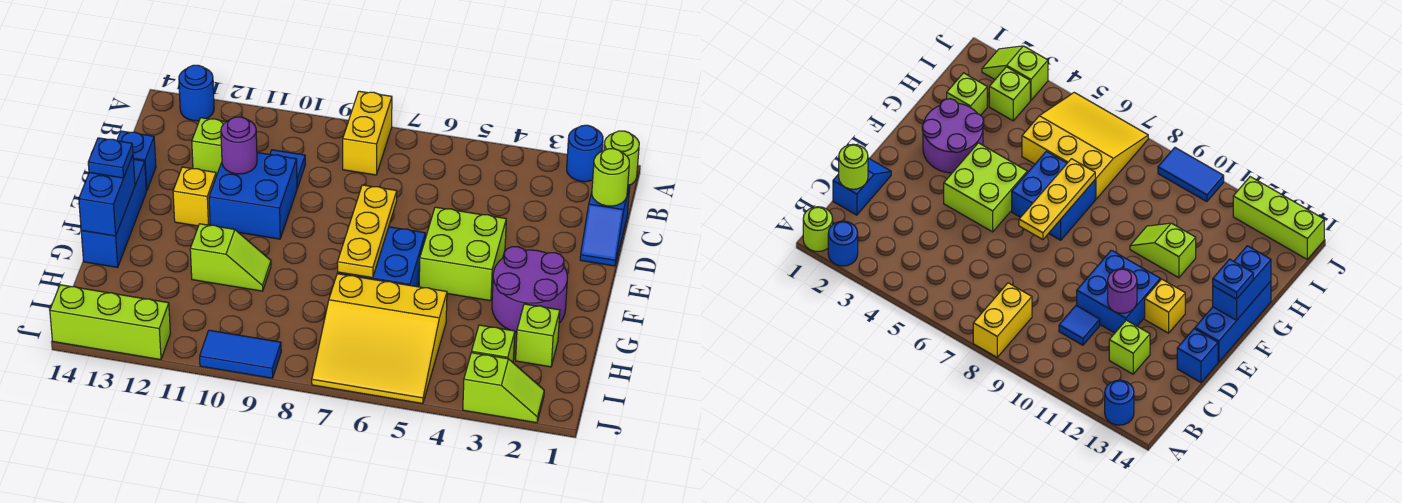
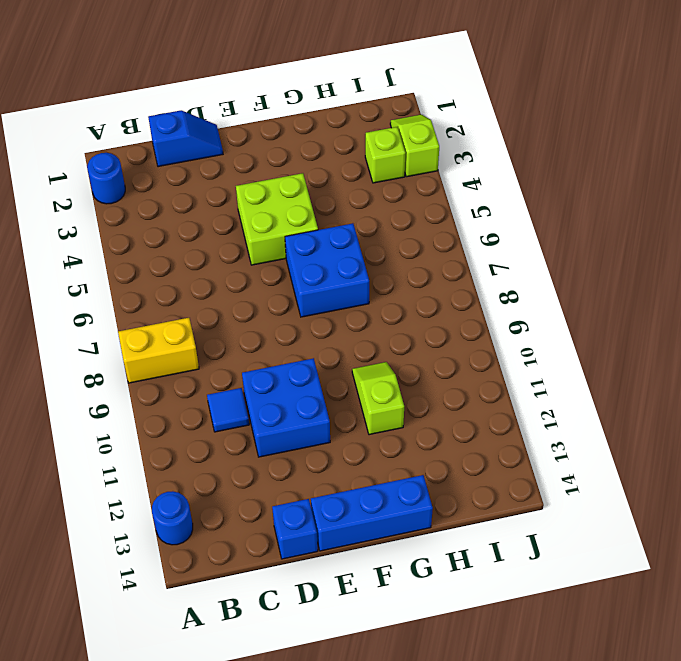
none -> lime round brick A1 level 1
none -> lime brick C12 level 1
none -> yellow brick E12 level 1

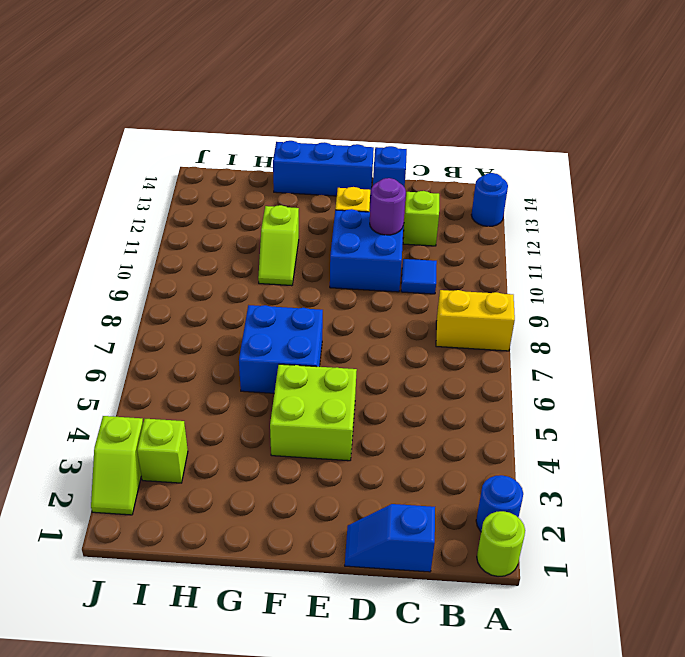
none -> purple round brick F2:G3 level 1
none -> lime brick H2 level 1
none -> yellow slope H5:J7 level 1 top H

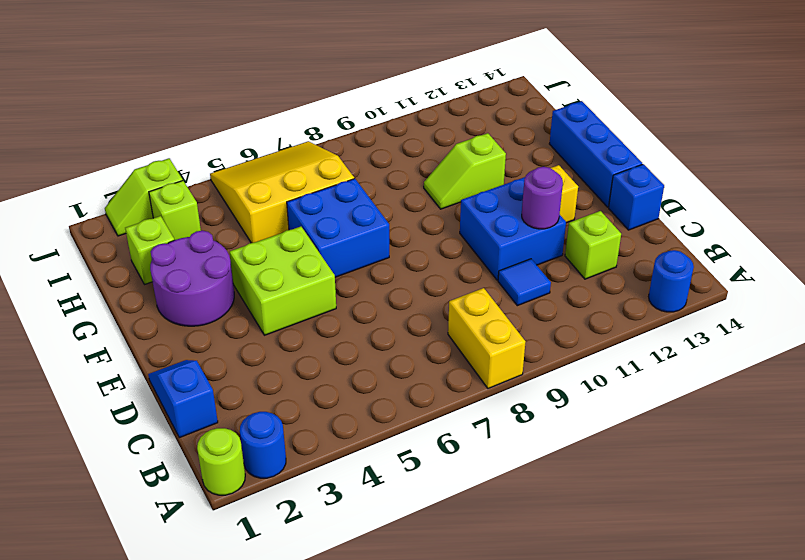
none -> blue tile J9:J10 level 1
none -> lime brick J12:J14 level 1
none -> lime round brick C1 level 2

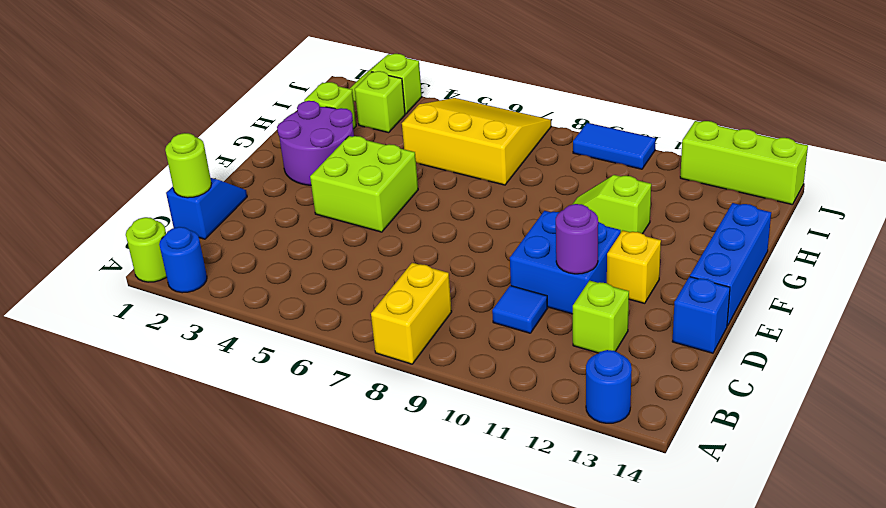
none -> blue brick F6:G7 level 1
none -> yellow plate E7:G7 level 2
none -> blue brick F14:G14 level 2

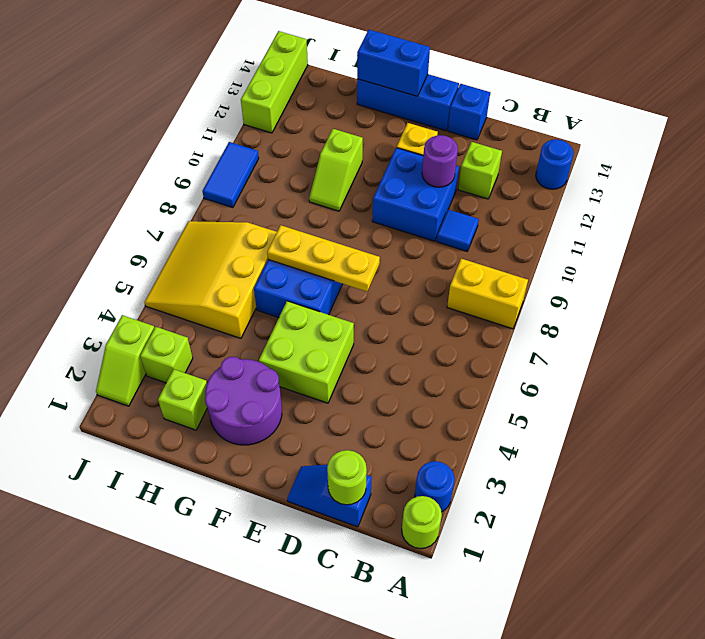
none -> blue plate F14 level 3

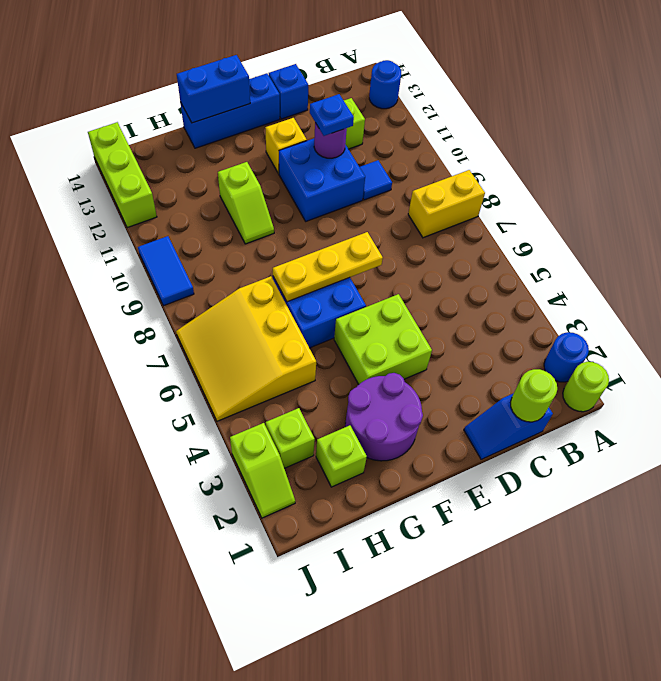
blue plate D11 level 3 -> blue plate F14 level 3

